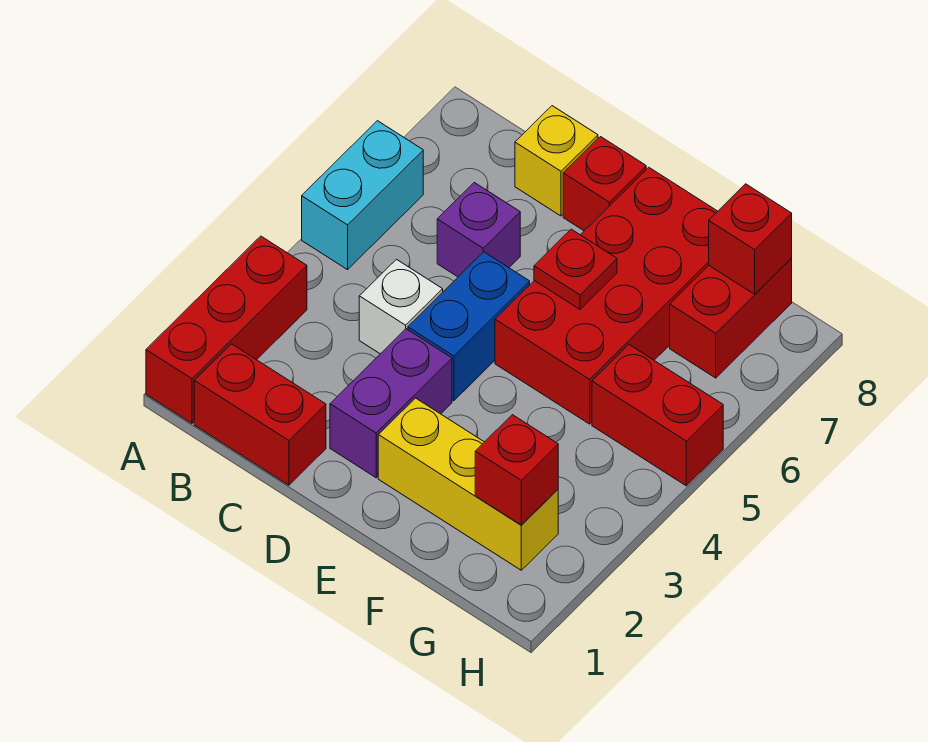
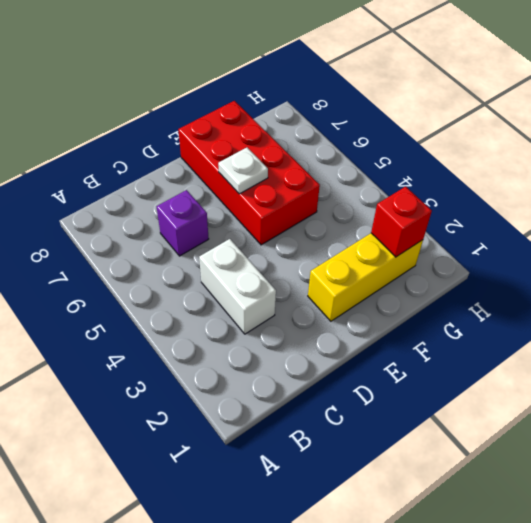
white brick C3:C4 level 1 -> white brick C4 level 1
white plate E6 level 2 -> red plate E6 level 2
none -> red brick A1:A3 level 1
none -> cyan brick A5:A6 level 1
none -> red brick B1:C1 level 1

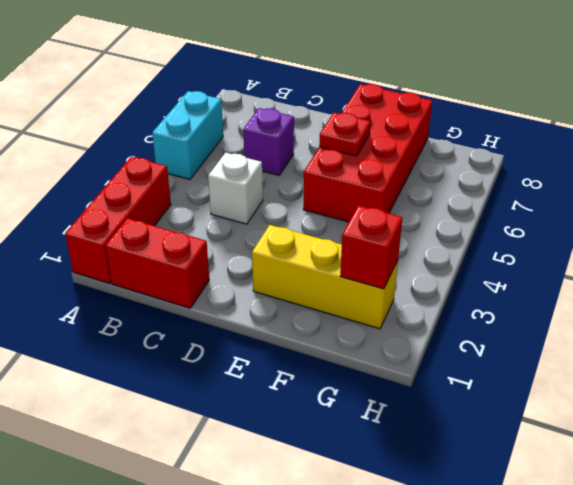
none -> yellow brick C8 level 1
none -> purple brick D2:D3 level 1
none -> blue brick D4:D5 level 1

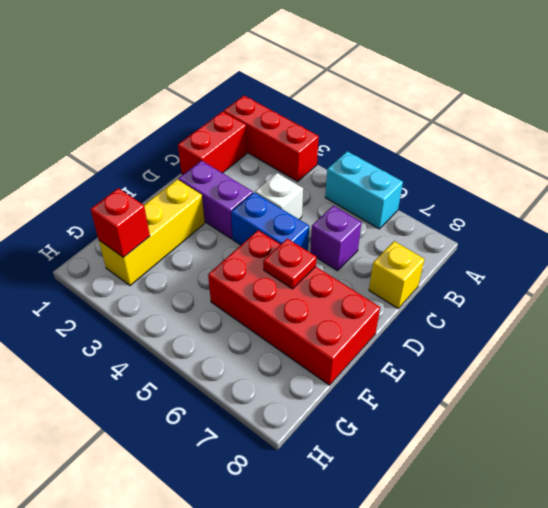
none -> red brick D8 level 1
none -> red brick G5:H5 level 1
none -> red brick G7:G8 level 1

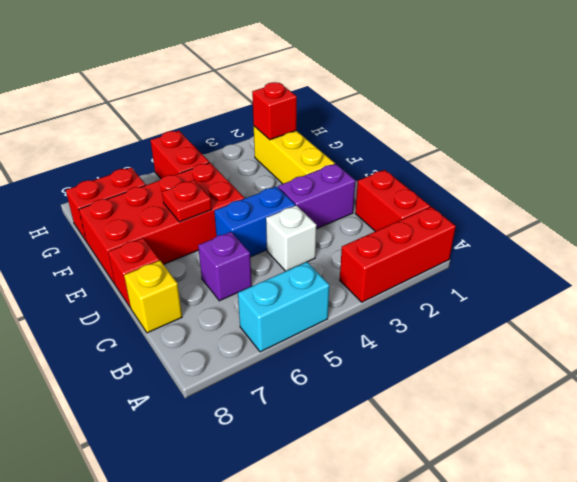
none -> red brick G8 level 2

